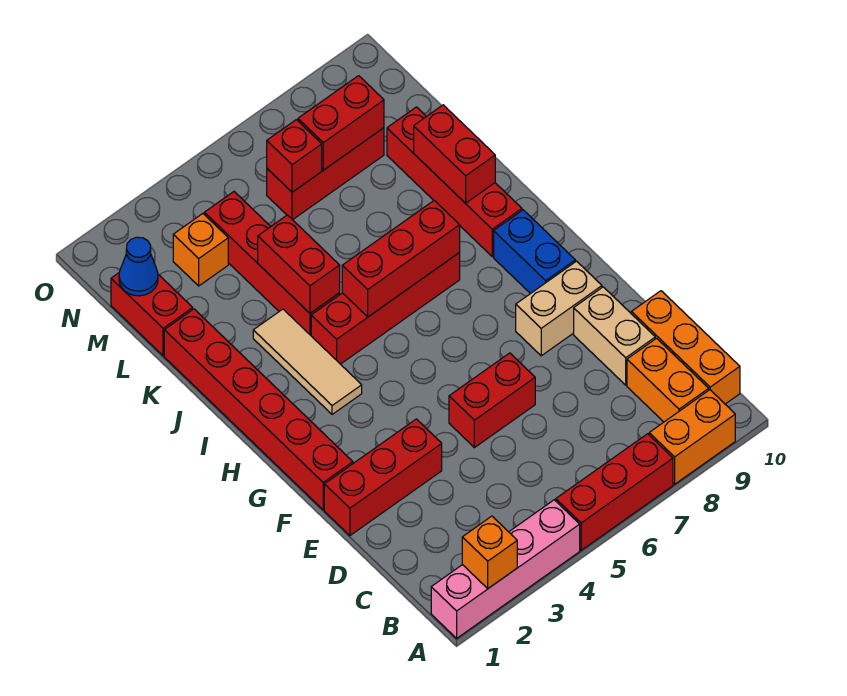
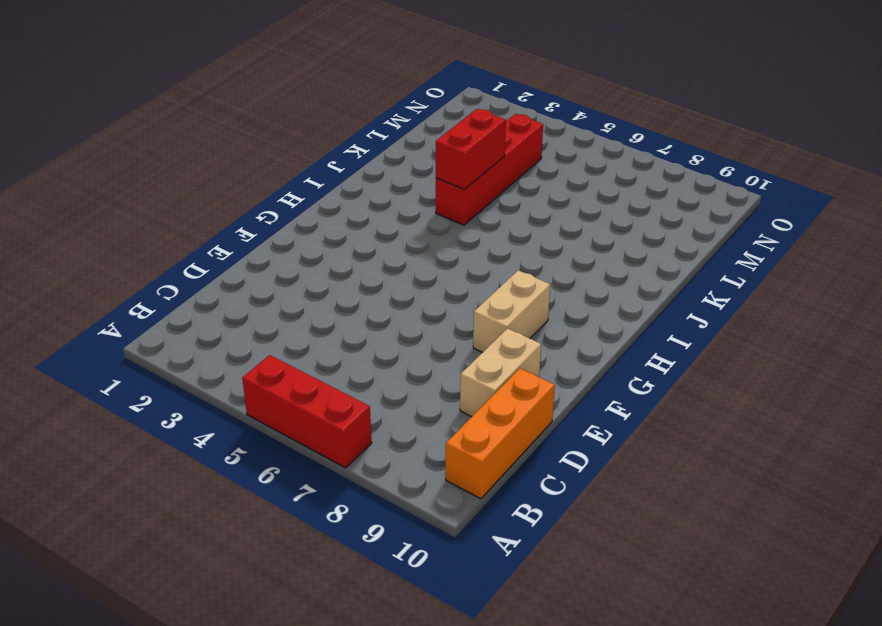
tan brick F8:G8 level 1 -> tan brick F8:F9 level 1
none -> pink brick A1:A4 level 1
none -> orange brick A8:A9 level 1
none -> orange brick B9:C9 level 1

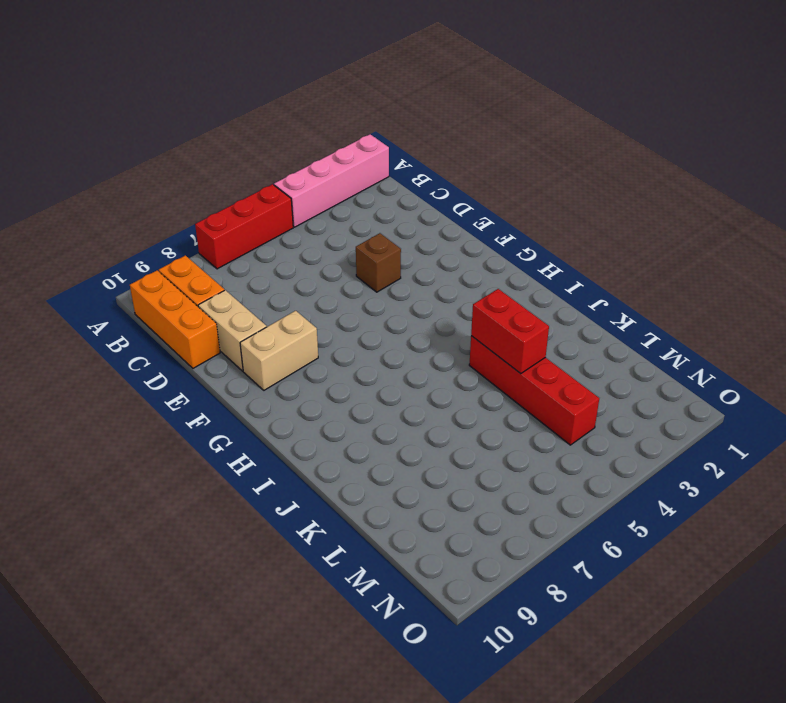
brown brick E4 level 1 -> none
none -> orange brick A8:A9 level 1
none -> red brick E1:E3 level 1
none -> red brick E5:E6 level 1

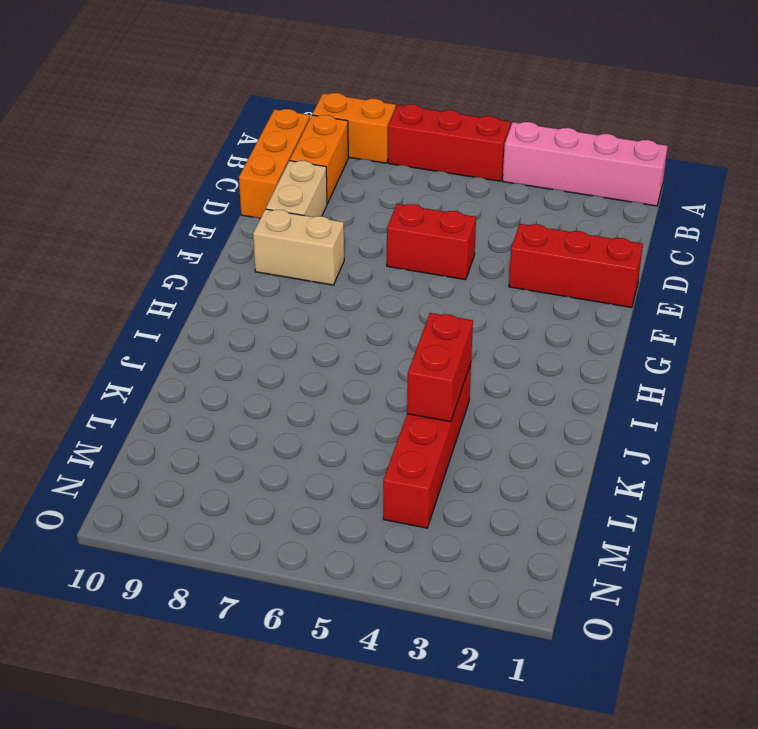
none -> red brick F1:K1 level 1
none -> blue brick G9:H9 level 1
none -> tan tile H3:J3 level 1

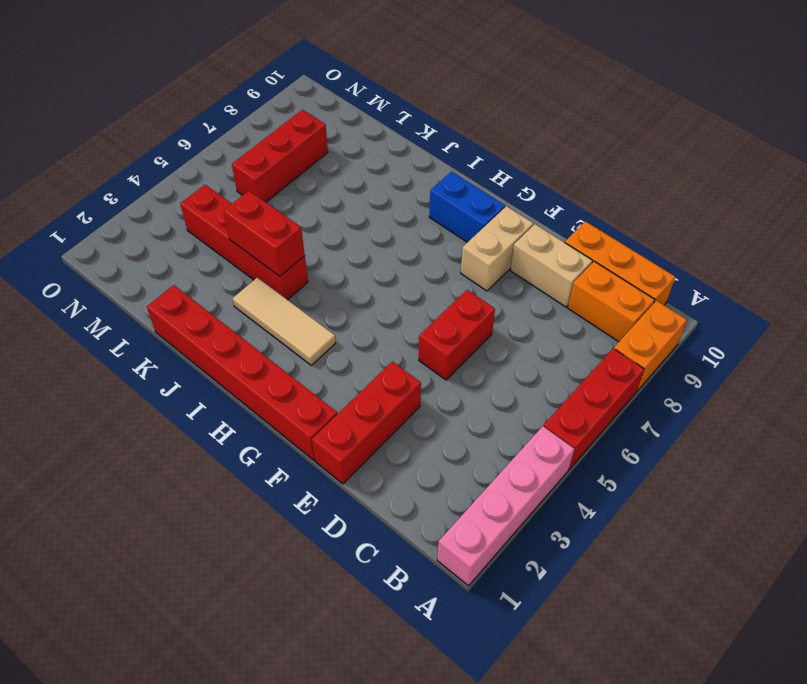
none -> red brick I4:I7 level 1
none -> red brick I9:L9 level 1
none -> red brick L1:M1 level 1

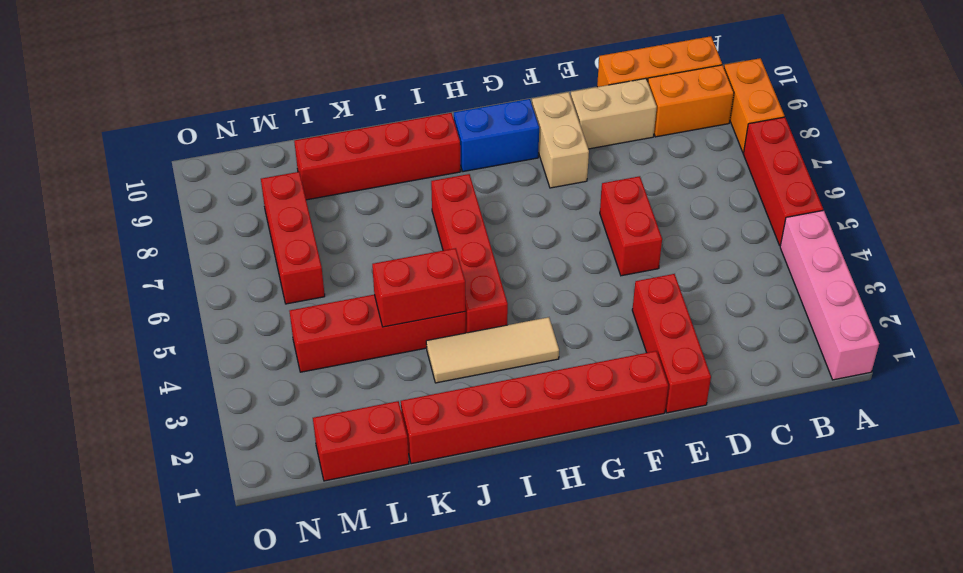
none -> orange brick M3 level 1
none -> orange brick A2 level 2
none -> red brick I5:I7 level 2

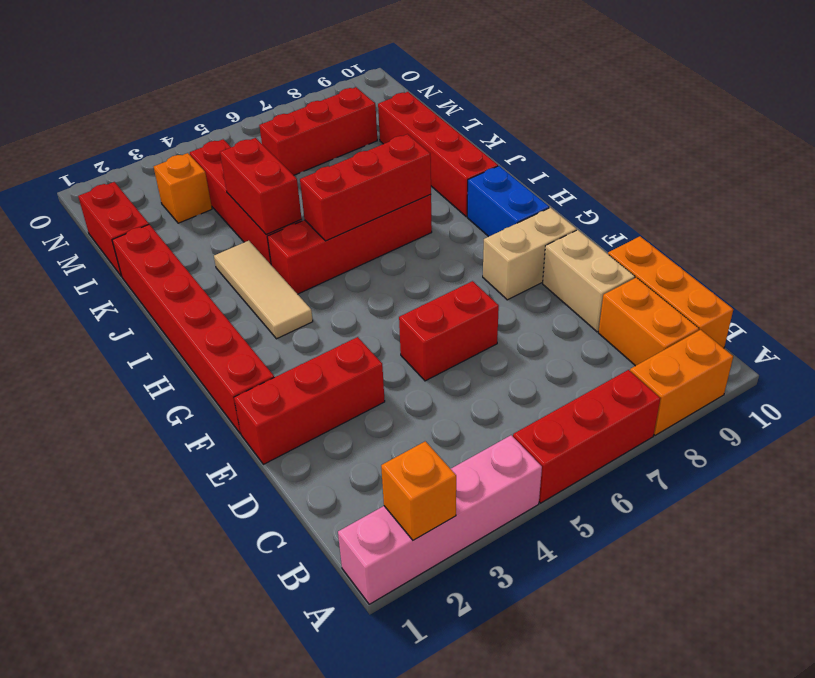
none -> red brick J9:K9 level 2
none -> blue cone M1 level 2
none -> red brick M6 level 2

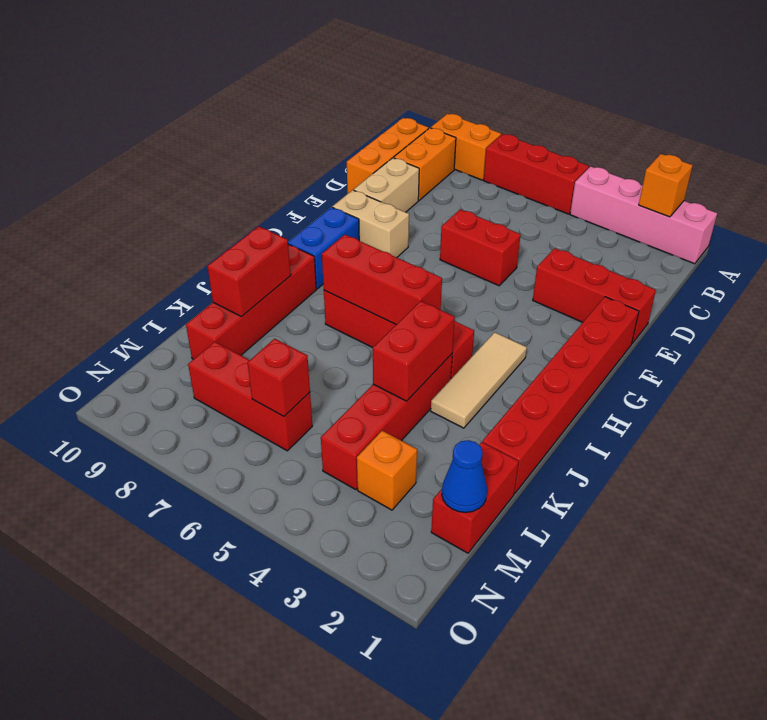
none -> red brick M7:M8 level 2

